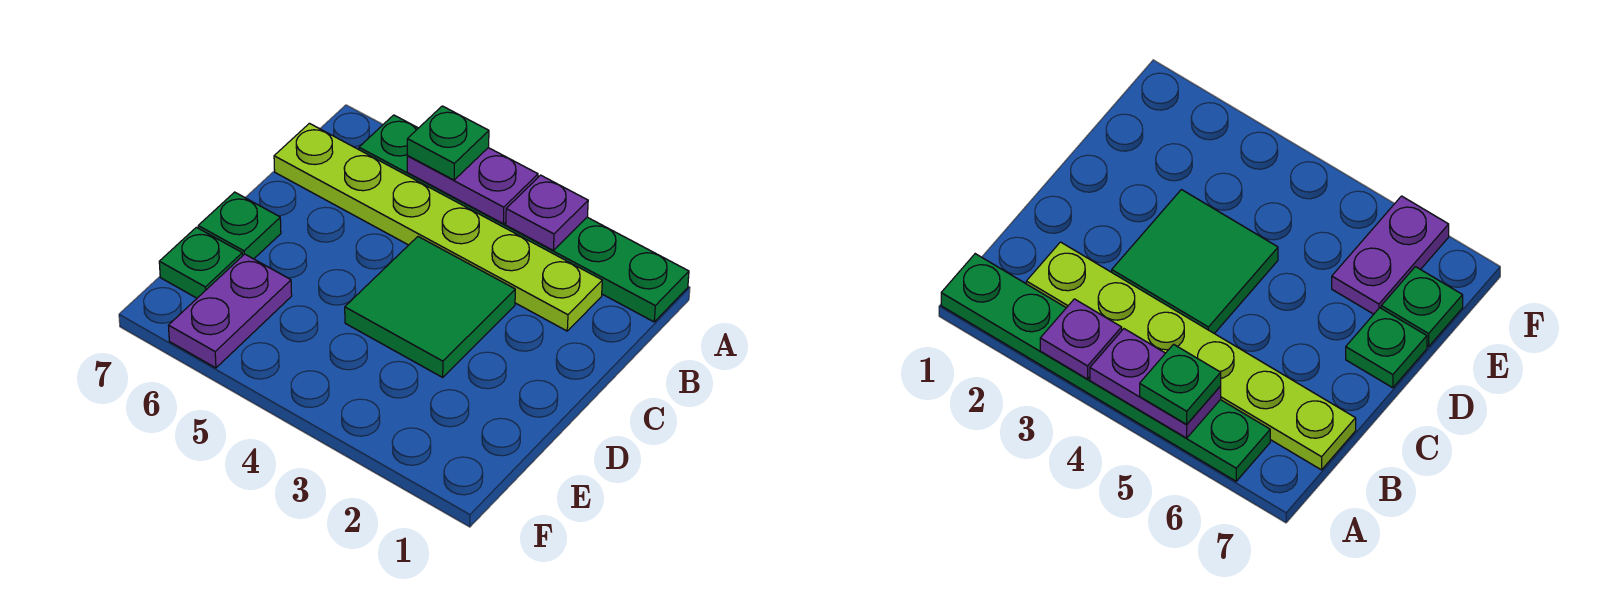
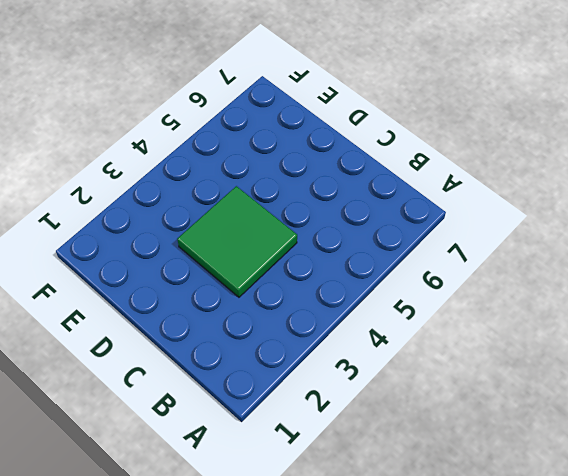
none -> green plate A1:A6 level 1
none -> lime plate B2:B7 level 1

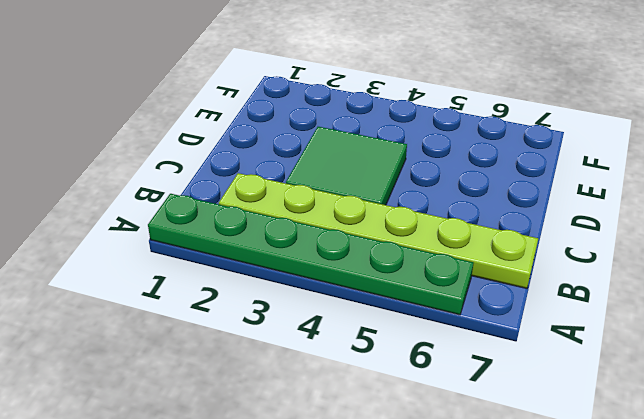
none -> green plate D7 level 1
none -> purple plate E6:F6 level 1

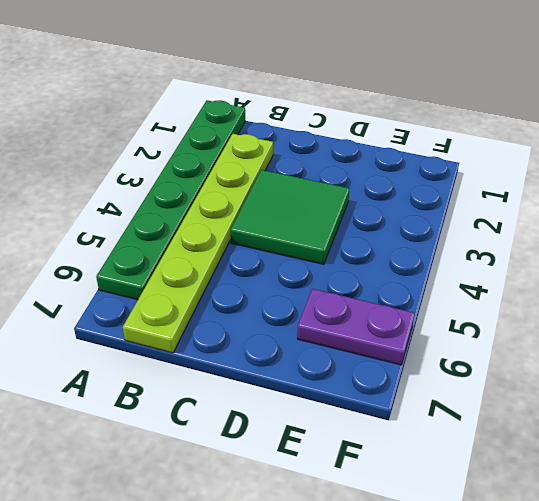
none -> green plate D7 level 1
none -> green plate E7 level 1

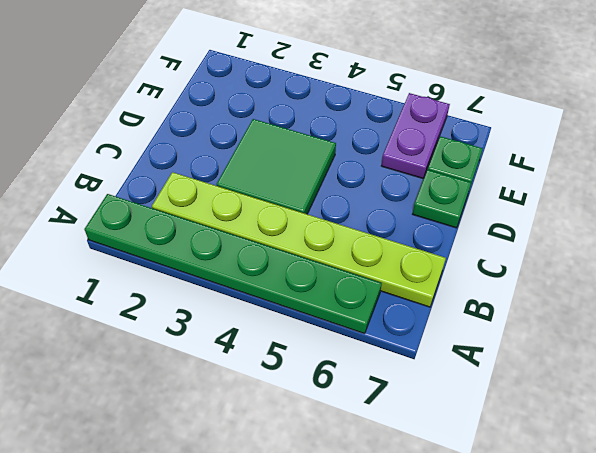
none -> purple plate A3 level 2
none -> purple plate A4:A5 level 2

